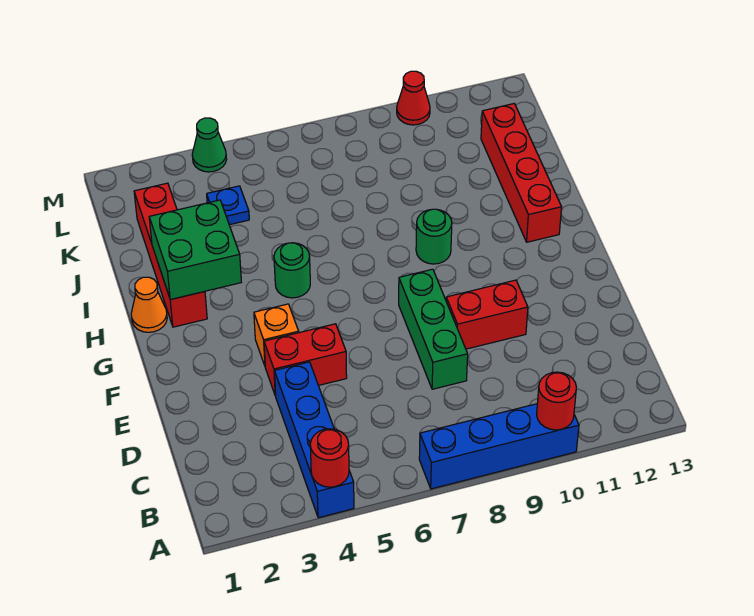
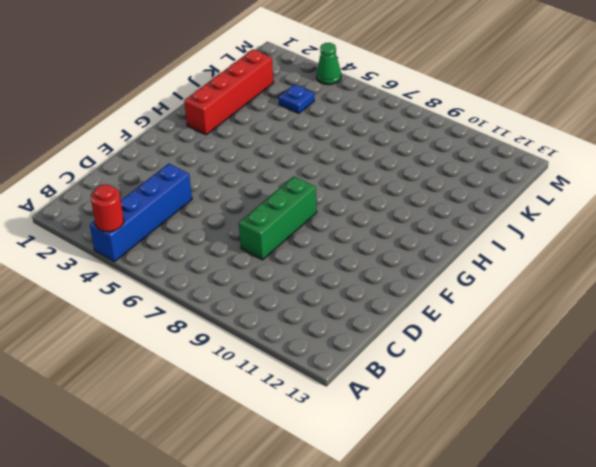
none -> blue brick A7:A10 level 1
none -> red brick E4:E5 level 1
none -> red brick E9:E10 level 1

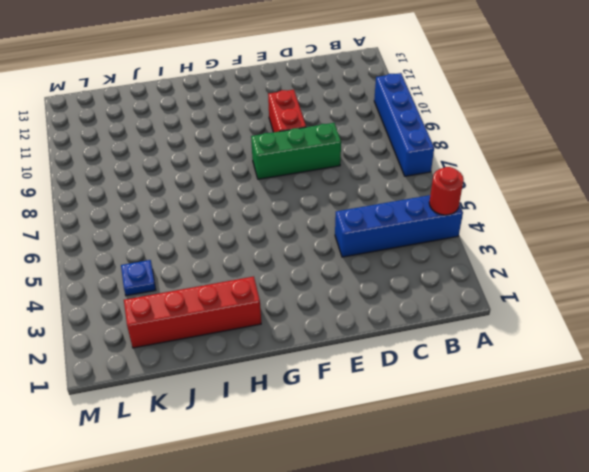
none -> red brick E4:E5 level 1
none -> orange brick F4 level 1
none -> orange cone H1 level 1

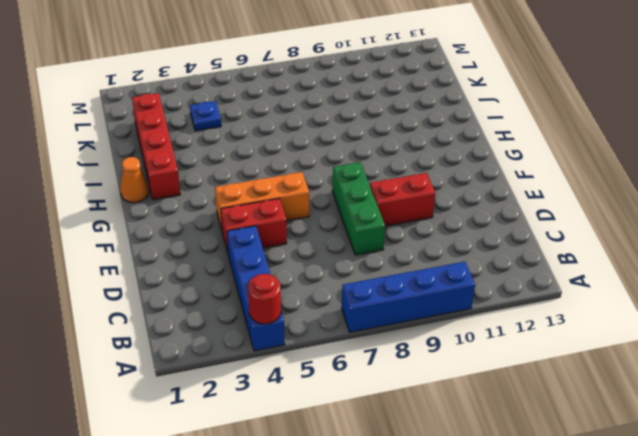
orange brick F4:F6 level 1 -> orange brick F4 level 1
none -> green round brick H5 level 1
none -> green round brick H9 level 1
none -> red brick H12:K12 level 1

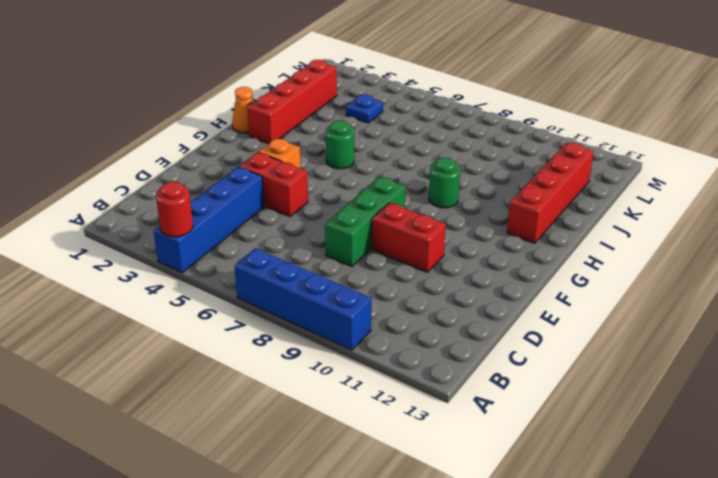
none -> green cone M4 level 1
none -> red cone M10 level 1
none -> red round brick A10 level 2

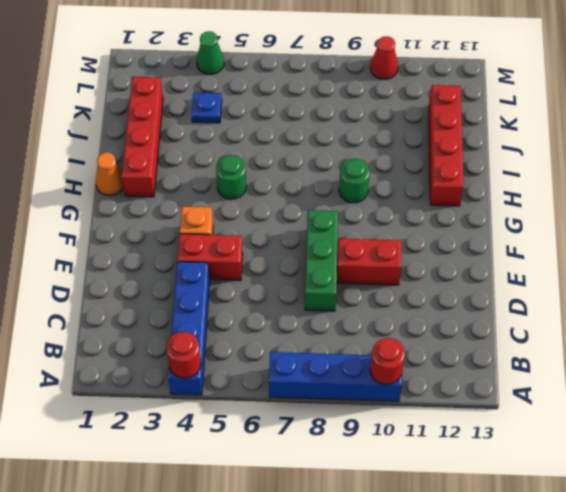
none -> green brick H2:I3 level 2

